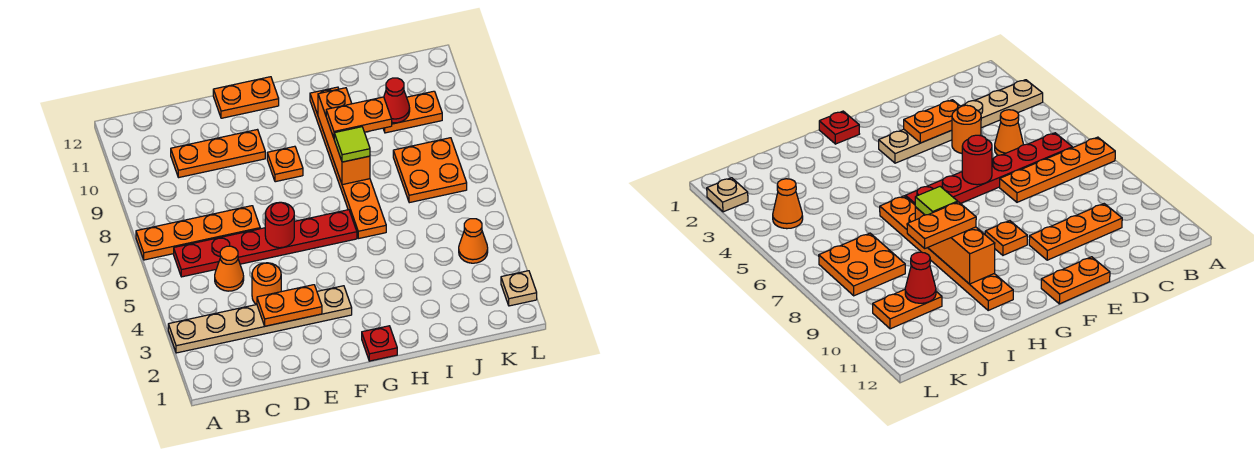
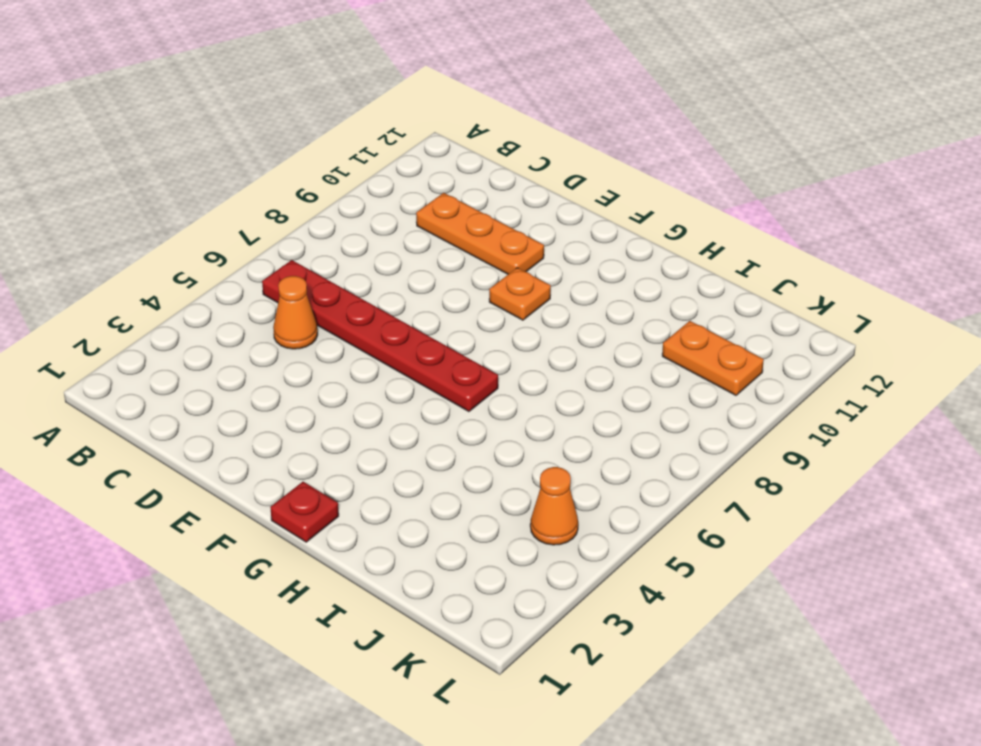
none -> tan plate A3:F3 level 1
none -> orange plate A7:D7 level 1
none -> orange round brick D4 level 1

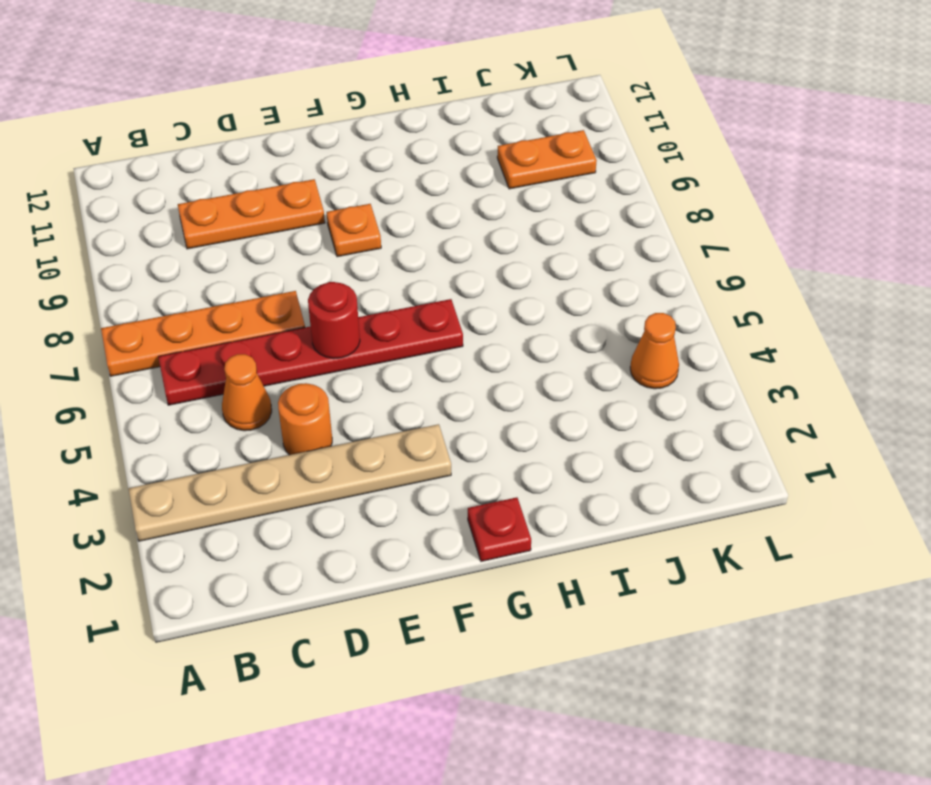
none -> orange plate E12:F12 level 1
none -> orange plate H6:H11 level 1
none -> orange plate J7:K8 level 1

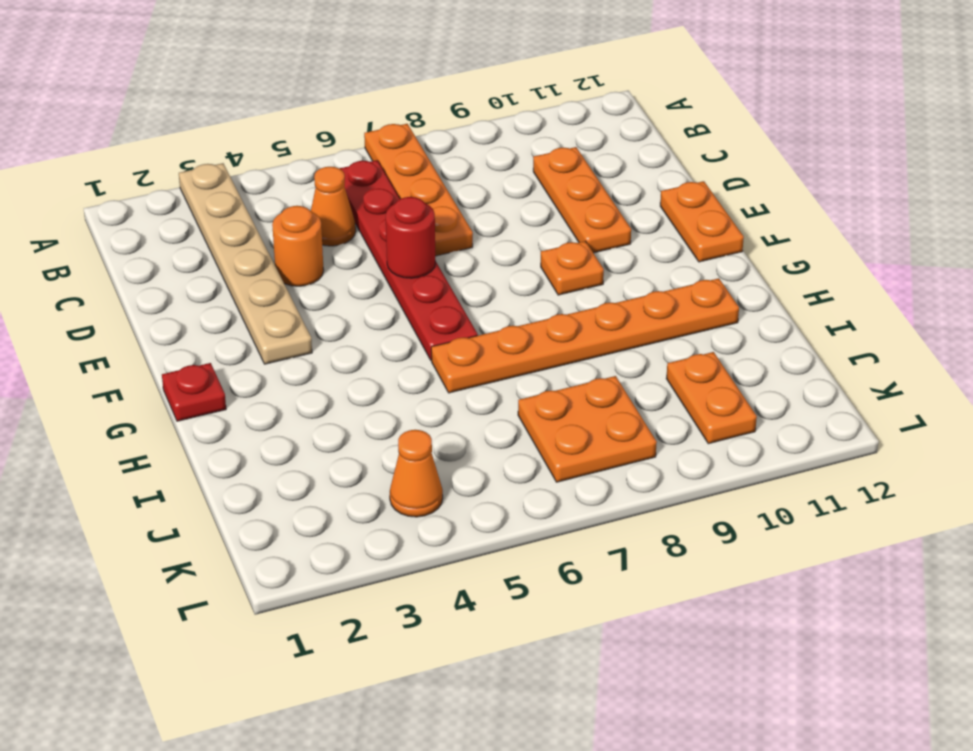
none -> tan plate L2 level 1
none -> orange plate D3:E3 level 2
none -> orange brick H8:H10 level 2

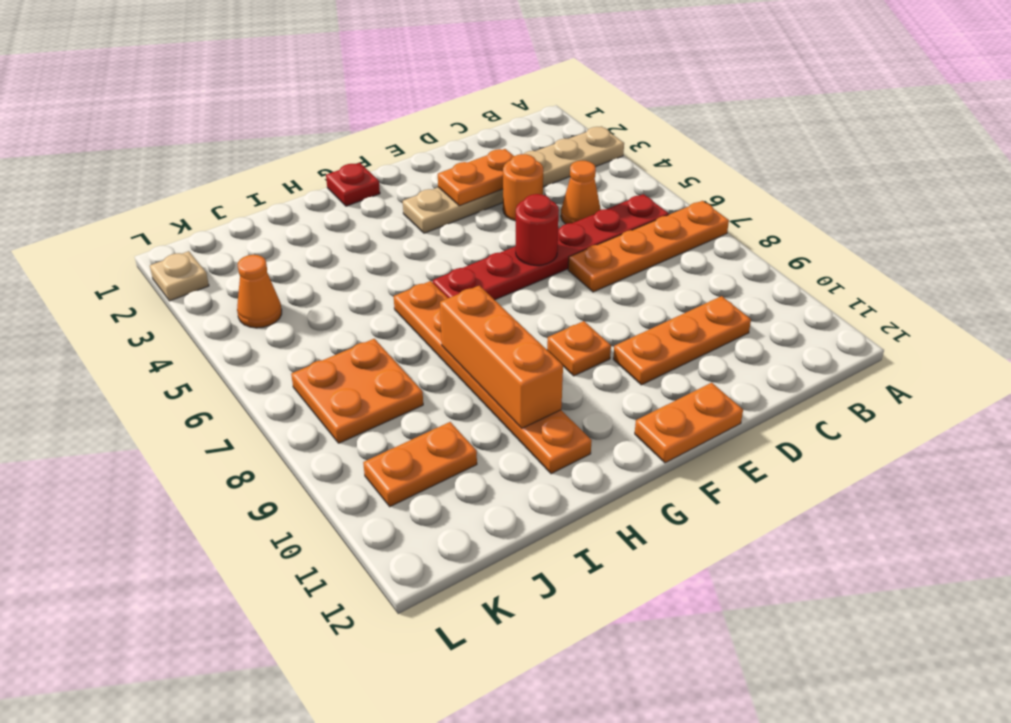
none -> red cone J10 level 2
none -> lime tile H8 level 3
none -> orange plate H9:I9 level 3

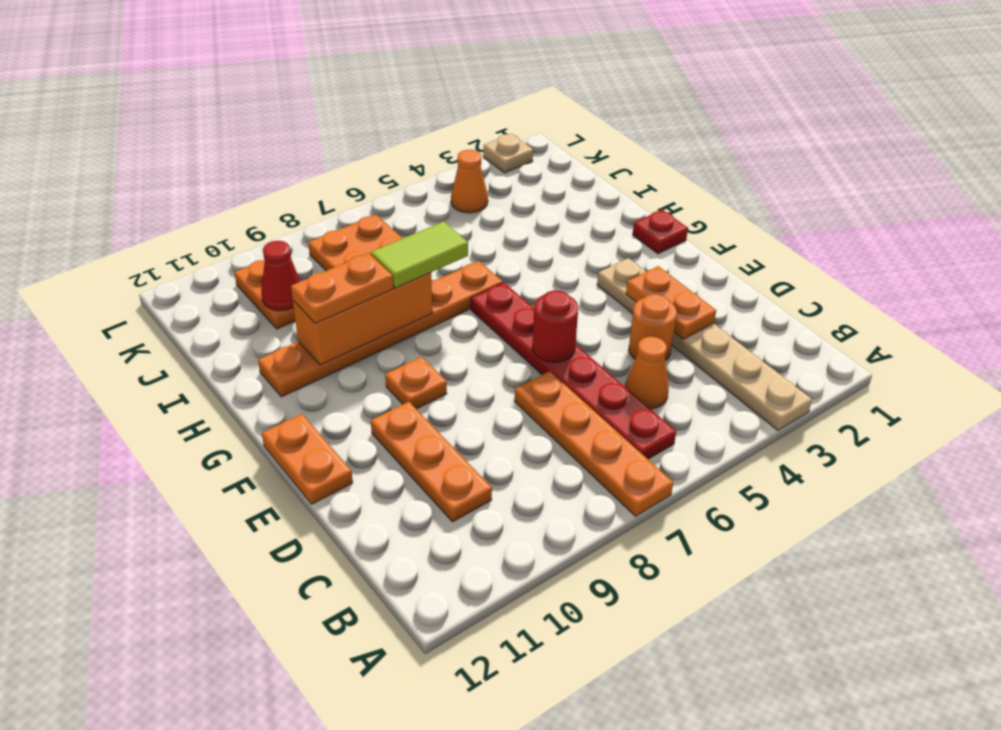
lime tile H7:H8 level 3 -> lime tile H8 level 3
orange plate H9:H10 level 3 -> orange plate H9:I9 level 3

